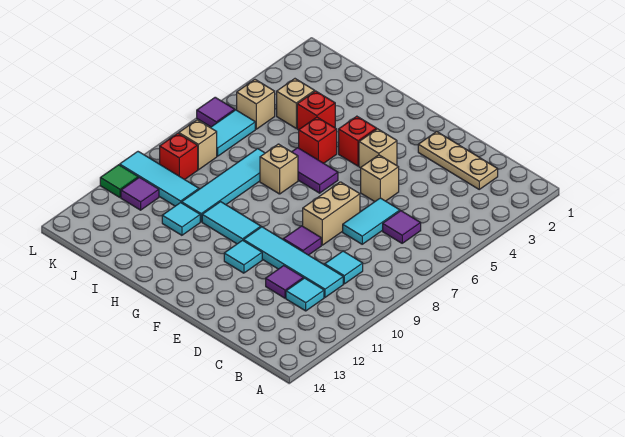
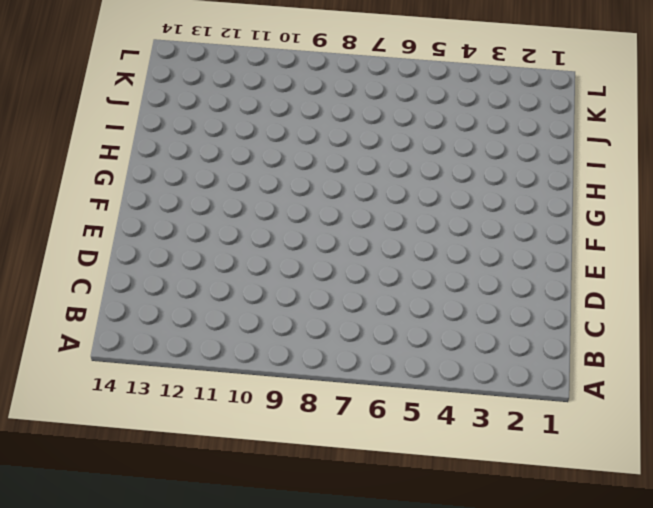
none -> tan plate C2:E2 level 1
none -> purple tile C6 level 1
none -> cyan tile C9 level 1

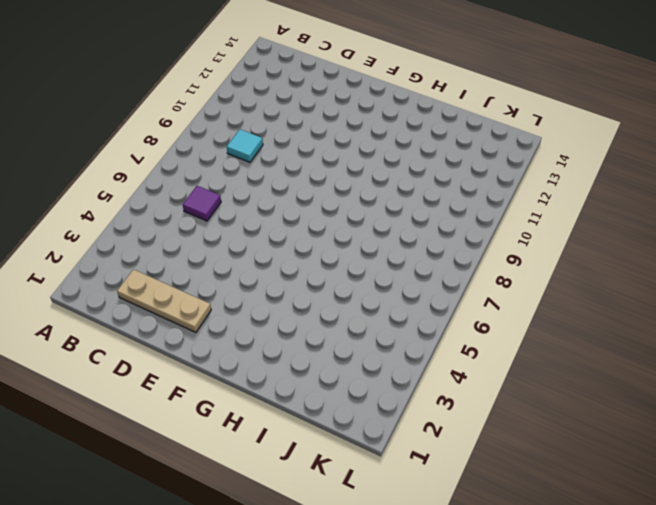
none -> cyan tile C10:F10 level 1
none -> cyan tile C11 level 1
none -> cyan tile D6:D7 level 1

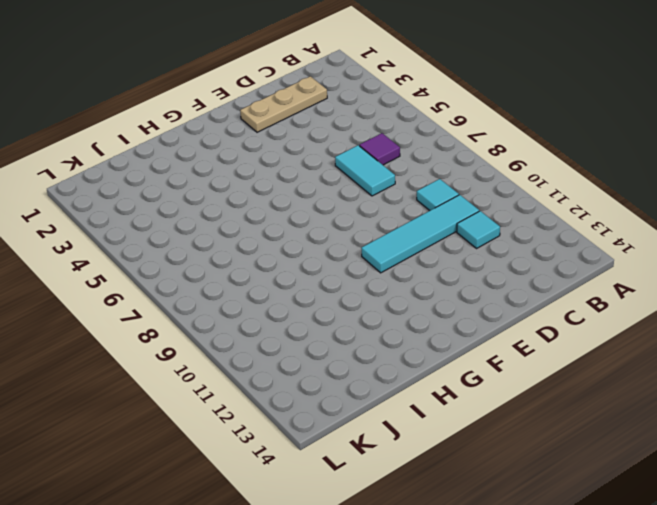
none -> purple tile D11 level 1
none -> tan brick E5 level 1
none -> tan brick E7:E8 level 1

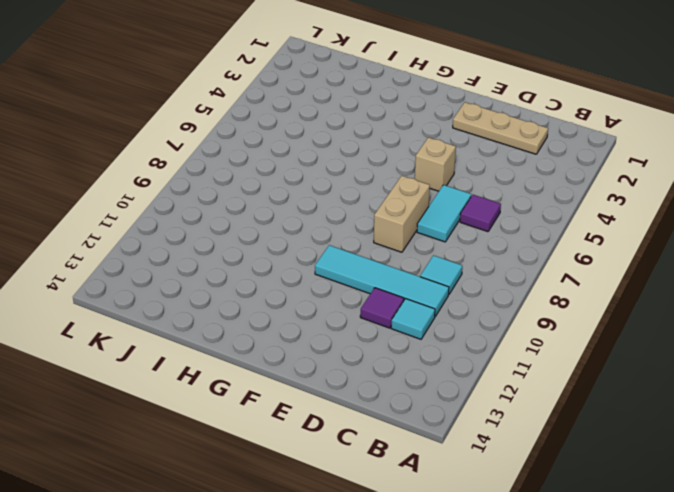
none -> purple tile E9 level 1
none -> tan brick F4 level 1
none -> cyan tile F11 level 1

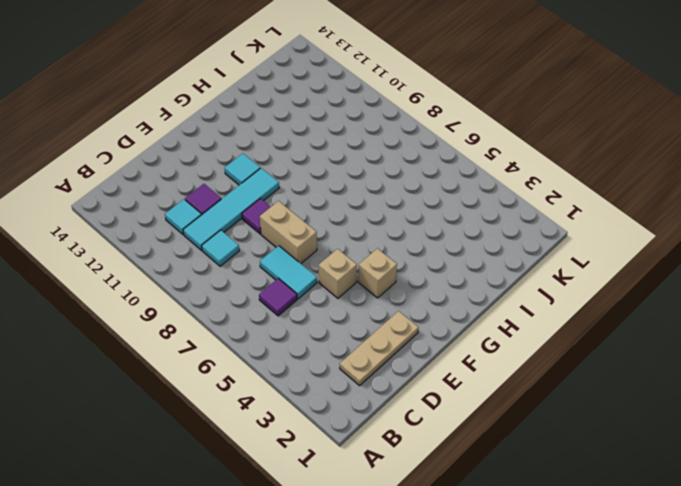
none -> red brick G4 level 1
none -> purple tile G6:H6 level 1
none -> cyan tile G10:H10 level 1

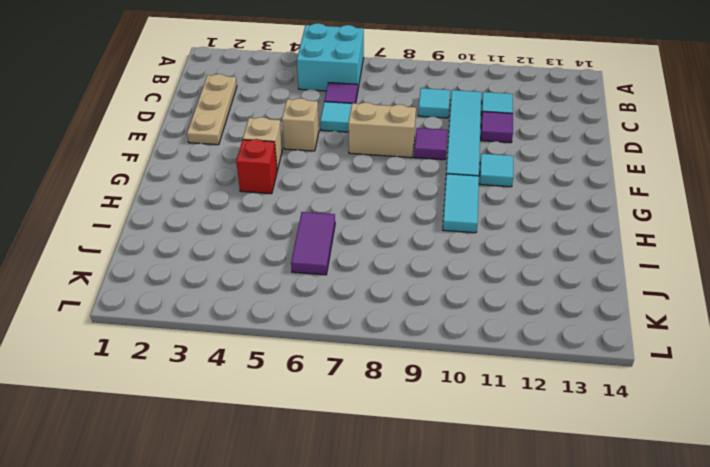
cyan brick A5:B6 level 1 -> none
purple tile I6:J6 level 1 -> purple tile G6:H6 level 1
none -> red brick H5 level 1
none -> tan brick H7 level 1
none -> red brick I4 level 1

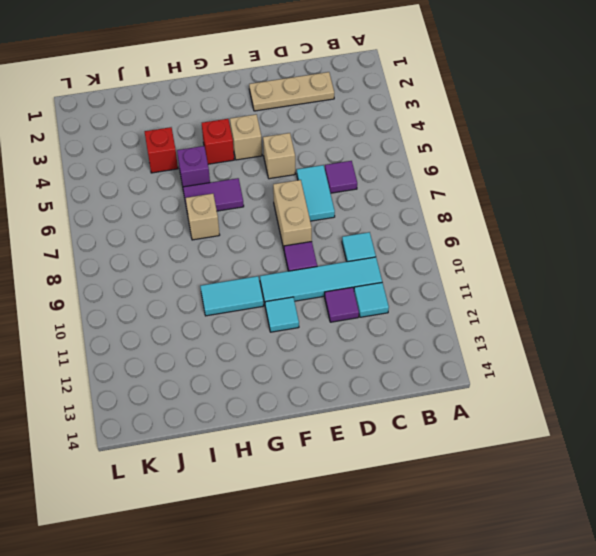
purple brick H5 level 1 -> red brick H5 level 1
none -> cyan tile I7:I10 level 1
none -> cyan tile I11 level 1
none -> tan brick J4 level 1

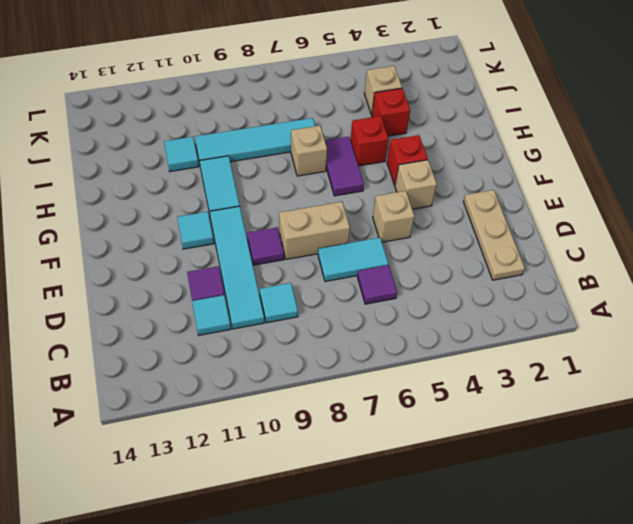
none -> cyan tile J10:L10 level 1
none -> tan brick K5 level 1
none -> cyan tile K6:K7 level 1

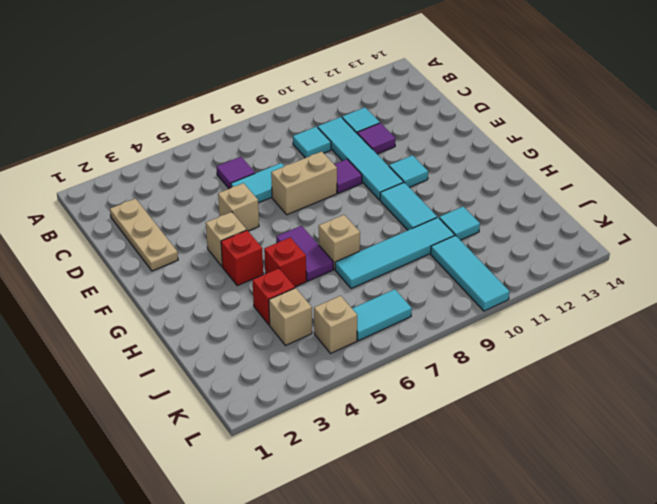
none -> tan brick K8 level 1
none -> red brick K9 level 1
none -> purple tile K11 level 1

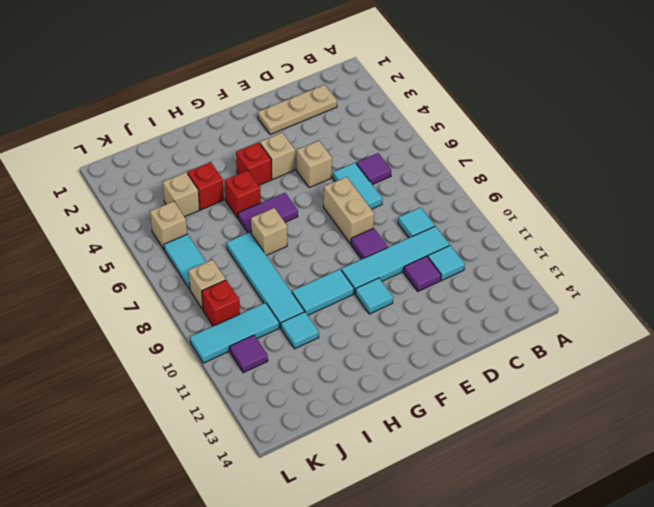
none -> purple tile L6 level 1
none -> green tile L11 level 1

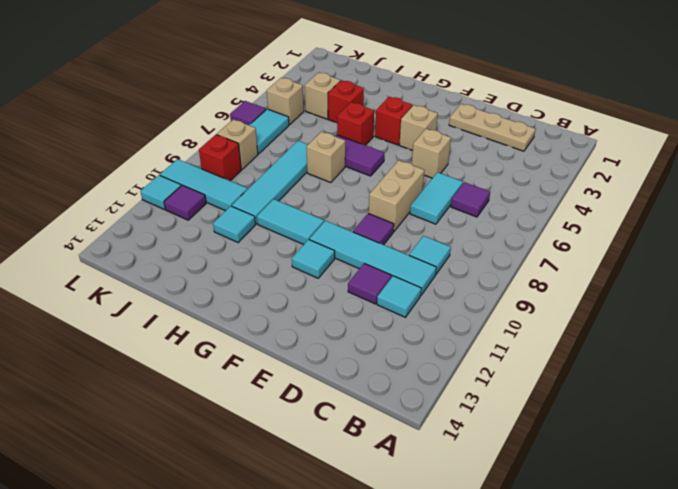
cyan tile L11 level 1 -> green tile L11 level 1

